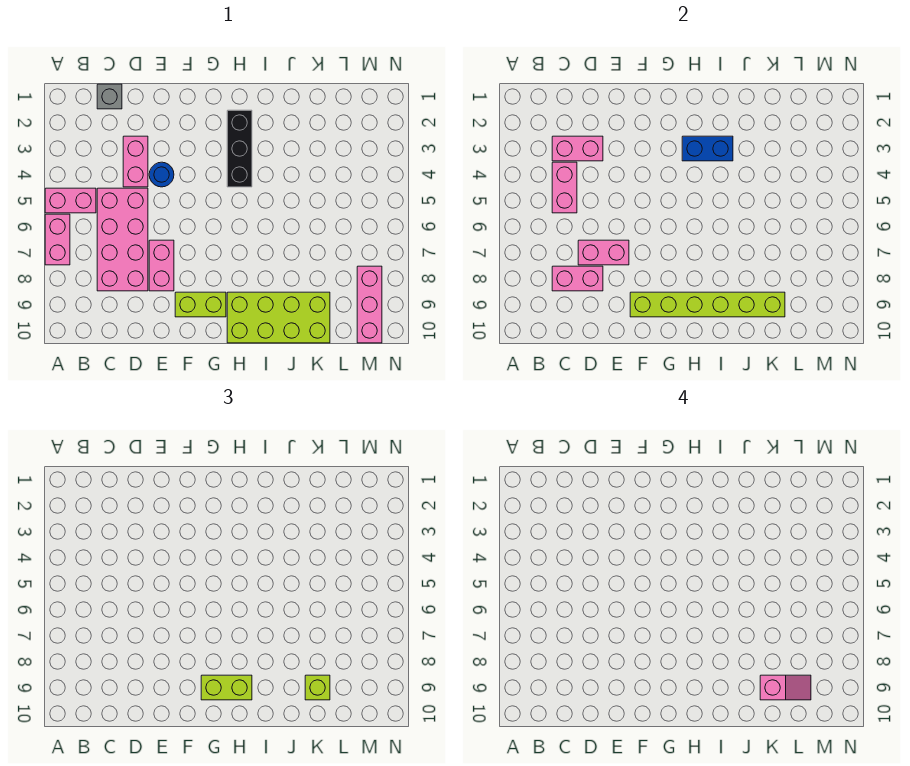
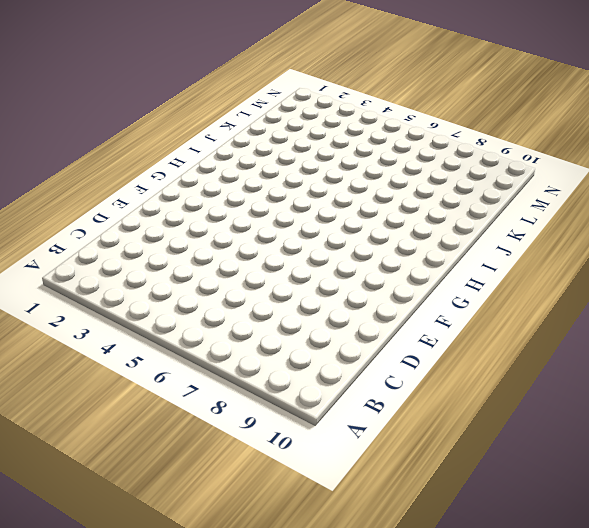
none -> pink brick A5:B5 level 1
none -> pink brick A6:A7 level 1
none -> grey brick C1 level 1

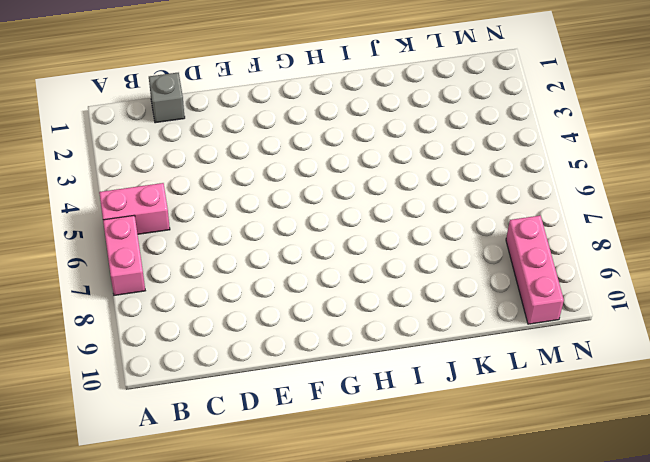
none -> pink brick C5:D8 level 1
none -> pink brick D3:D4 level 1
none -> blue round brick E4 level 1

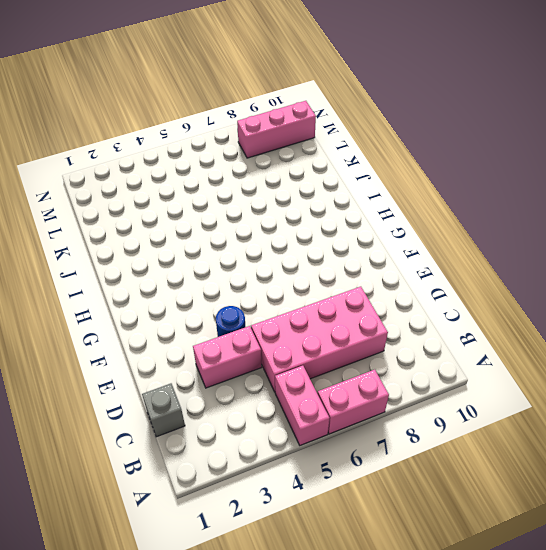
none -> pink brick E7:E8 level 1
none -> lime brick F9:G9 level 1
none -> black brick H2:H4 level 1

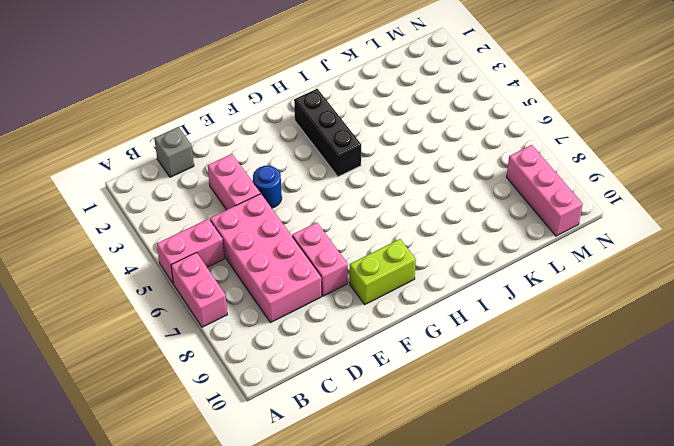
none -> lime brick H9:K10 level 1
none -> pink brick C3:D3 level 2
none -> pink brick C4:C5 level 2

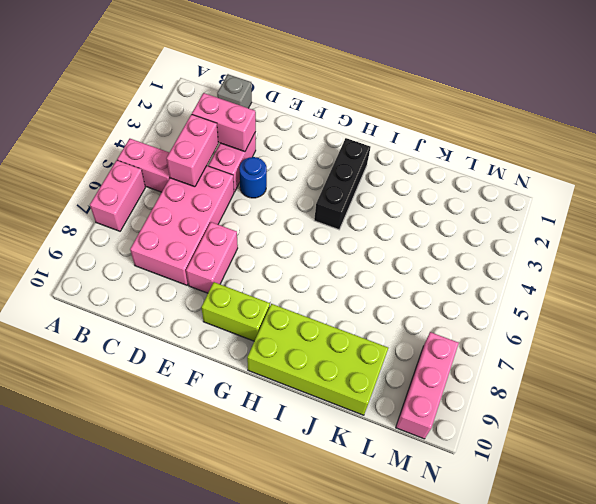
none -> pink brick C8:D8 level 2
none -> pink brick D7:E7 level 2
none -> lime brick F9:K9 level 2

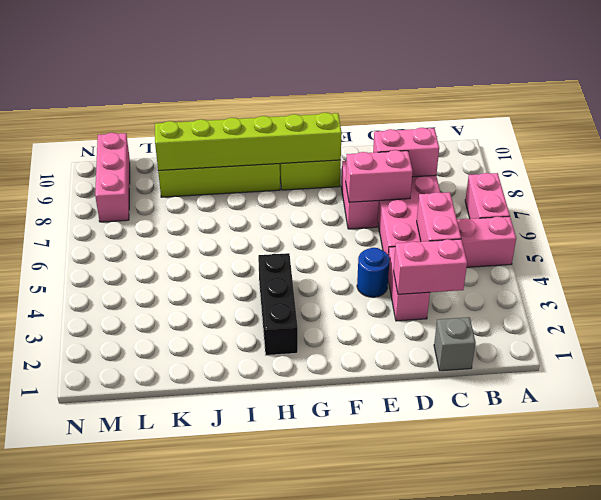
none -> blue brick H3:I3 level 2
none -> lime brick G9:H9 level 3
none -> lime brick K9 level 3

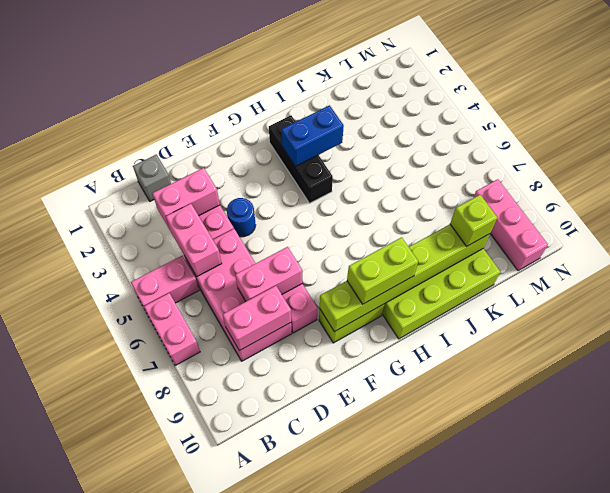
none -> pink slope K9:L9 level 4 top K

